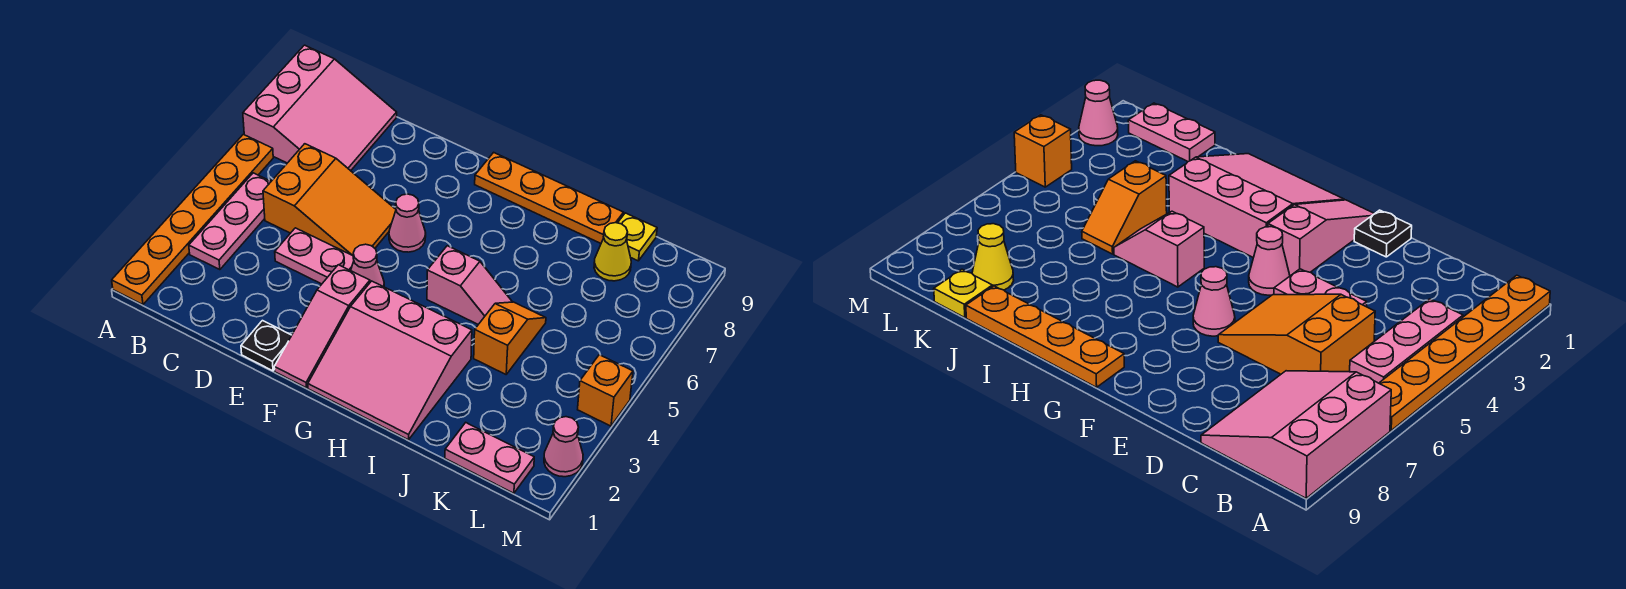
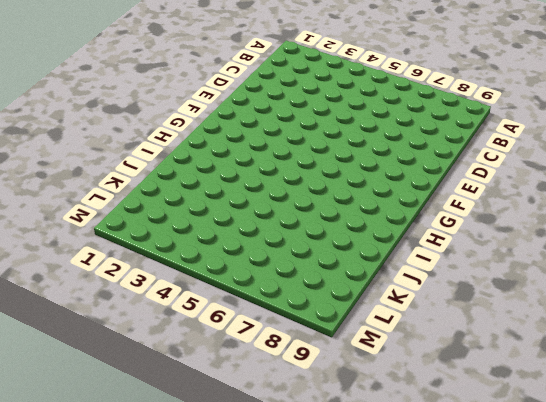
none -> orange plate A1:A6 level 1
none -> pink slope A7:C9 level 1 top A
none -> pink plate B3:B5 level 1

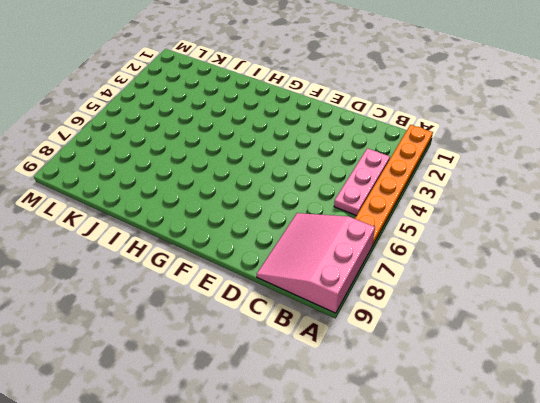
none -> orange slope C5:E6 level 1 top C
none -> pink plate D4:E4 level 1
none -> black plate E1 level 1

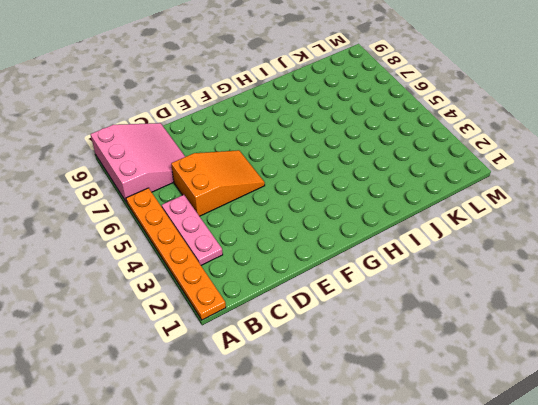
none -> pink plate D4:E4 level 1
none -> black plate E1 level 1
none -> pink slope F1:F3 level 1 top 3

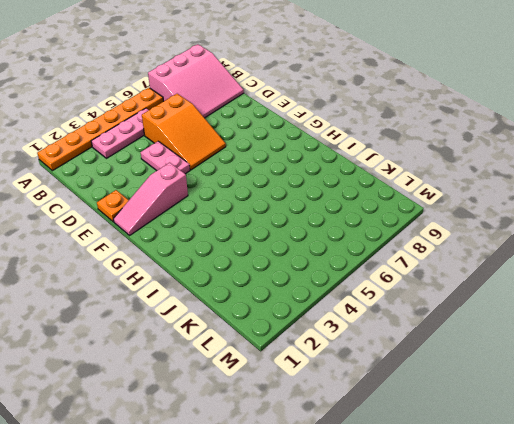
orange plate E1 level 1 -> black plate E1 level 1
none -> pink cone F4 level 1
none -> pink cone F6 level 1
none -> pink slope G1:I3 level 1 top 3

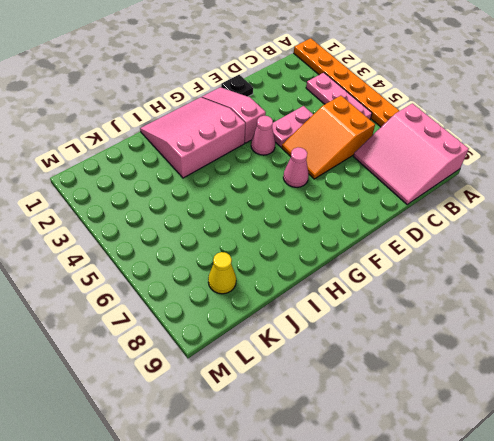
none -> orange plate G9:J9 level 1
none -> pink slope H5:I5 level 1 top H
none -> orange slope J4:J5 level 1 top 4

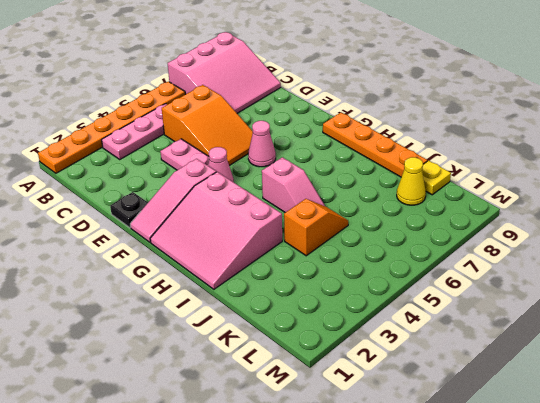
none -> pink plate K1:L1 level 1
none -> pink cone M2 level 1
none -> orange brick M4 level 1

